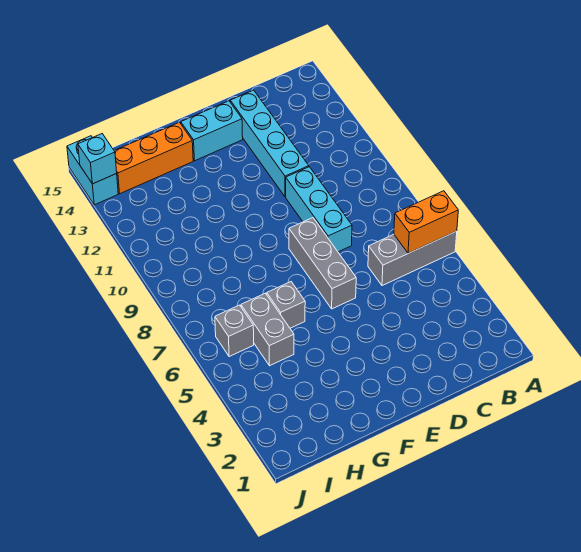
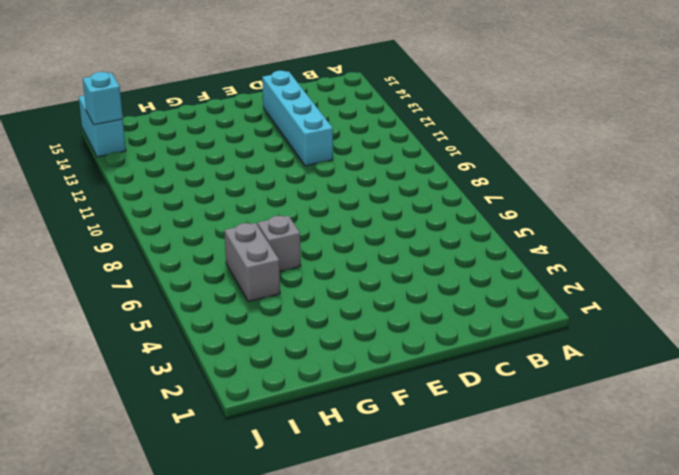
none -> grey brick A6:C6 level 1
none -> cyan brick D8:D10 level 1
none -> grey brick E6:E8 level 1

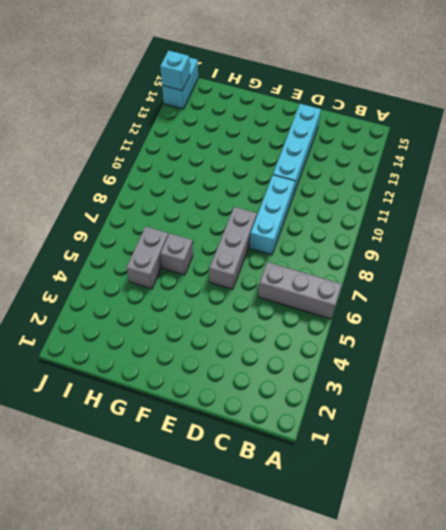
none -> cyan brick E14:F14 level 1
none -> orange brick G14:I14 level 1
none -> grey brick I6 level 1

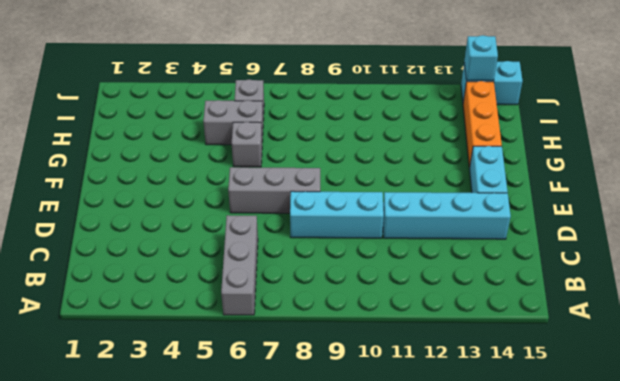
none -> orange brick A6:B6 level 2

